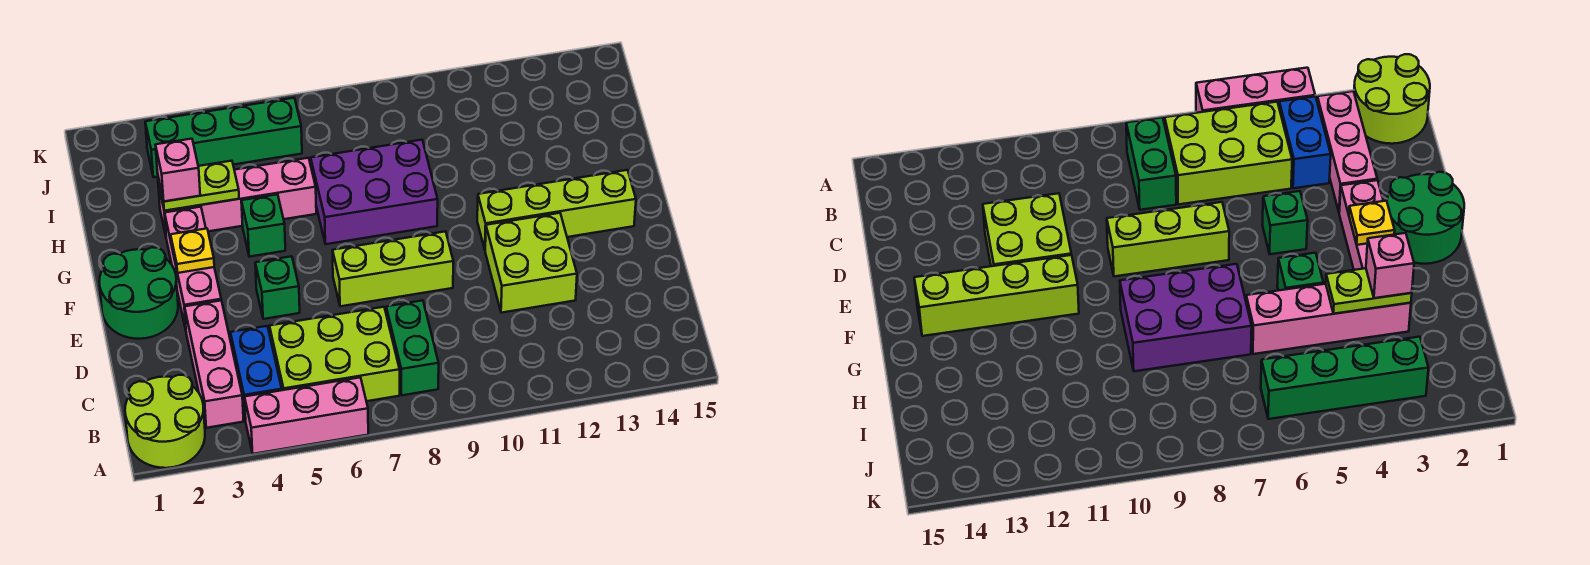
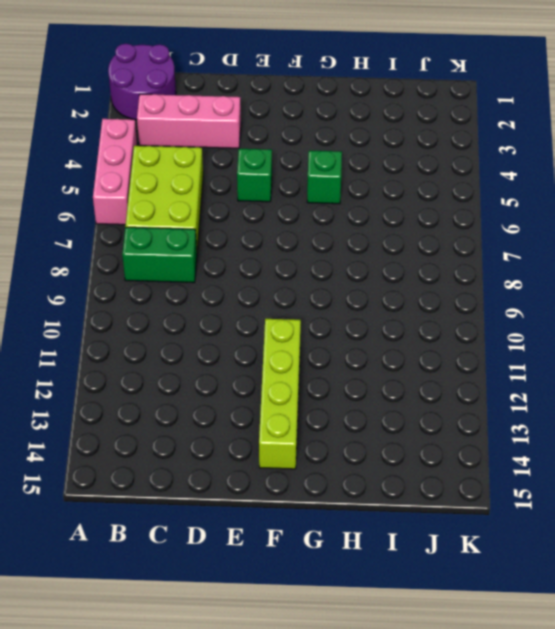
purple round brick A1:B2 level 1 -> lime round brick A1:B2 level 1
none -> blue brick B4:C4 level 1
none -> lime brick D11:E12 level 1
none -> green round brick E1:F2 level 1

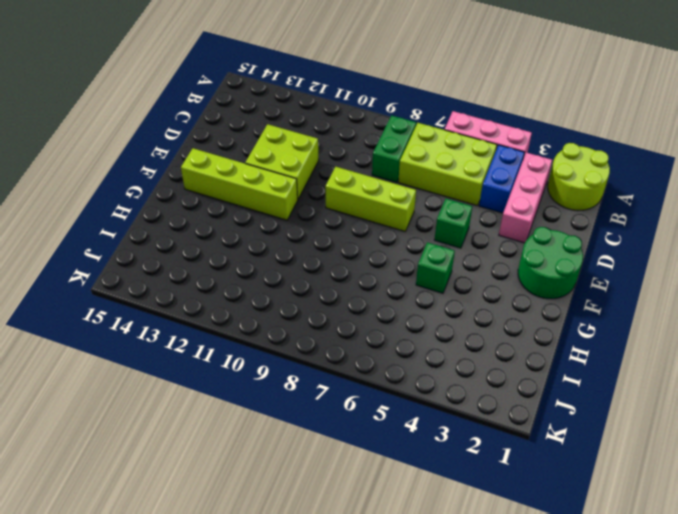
none -> pink brick E3:G3 level 1
none -> purple brick G7:H9 level 1
none -> pink brick H3:H6 level 1

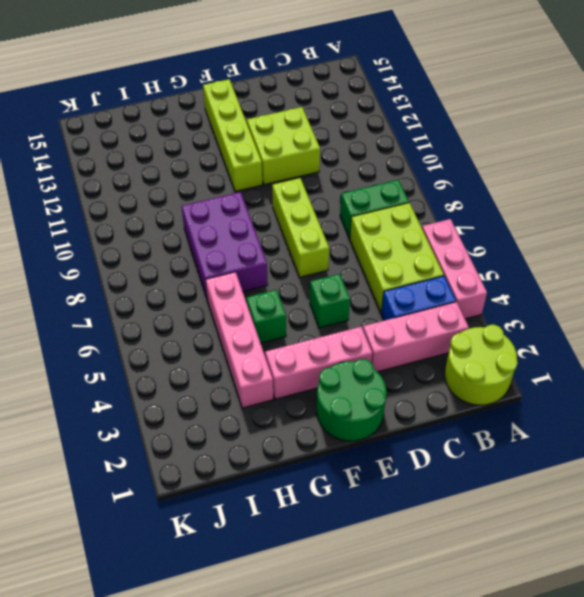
none -> green brick J3:J6 level 1
none -> yellow plate F3 level 2
none -> lime plate H3:H4 level 2

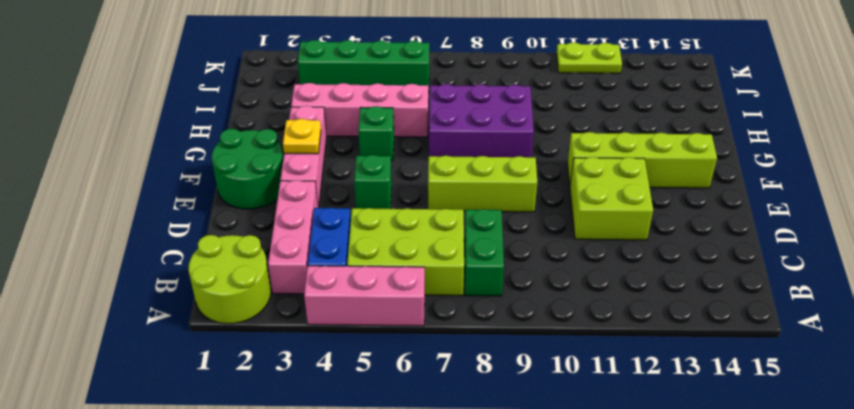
lime plate K11:K12 level 1 -> lime plate H3:H4 level 2
none -> pink brick H3 level 3

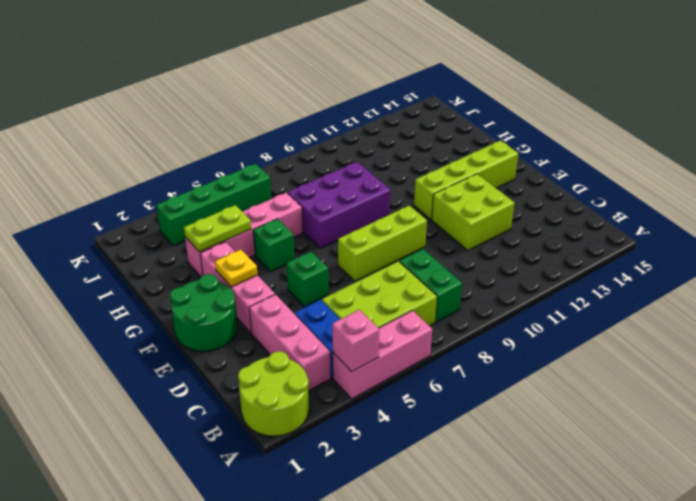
pink brick A4 level 2 -> pink brick H3 level 3

